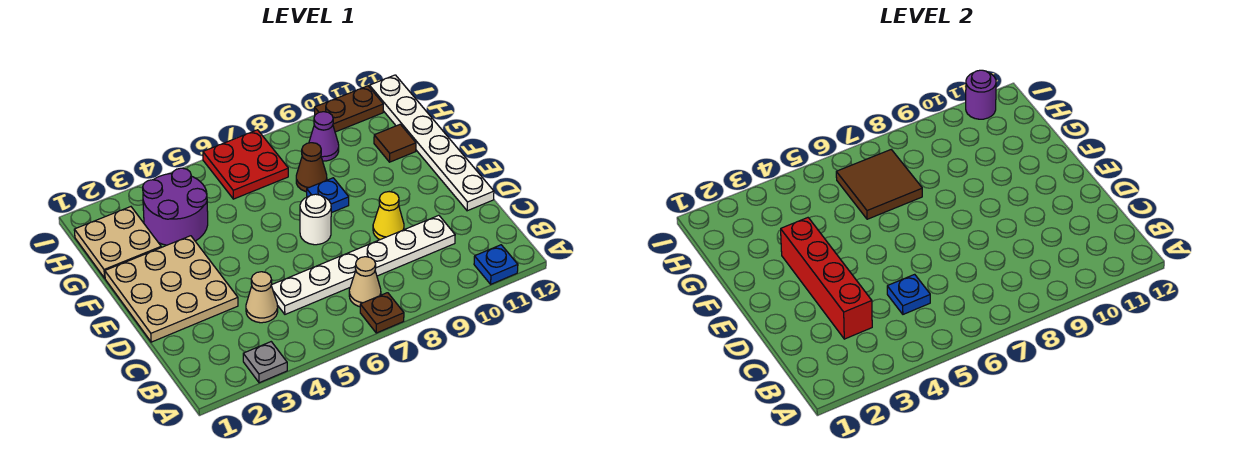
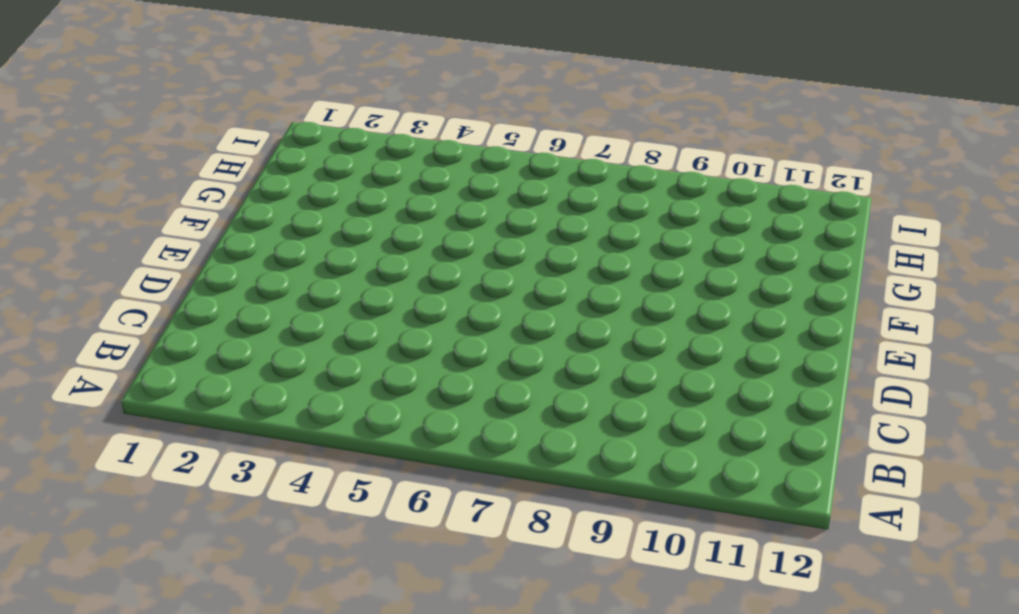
none -> grey plate A3 level 1
none -> brown plate A7 level 1
none -> blue plate A11 level 1

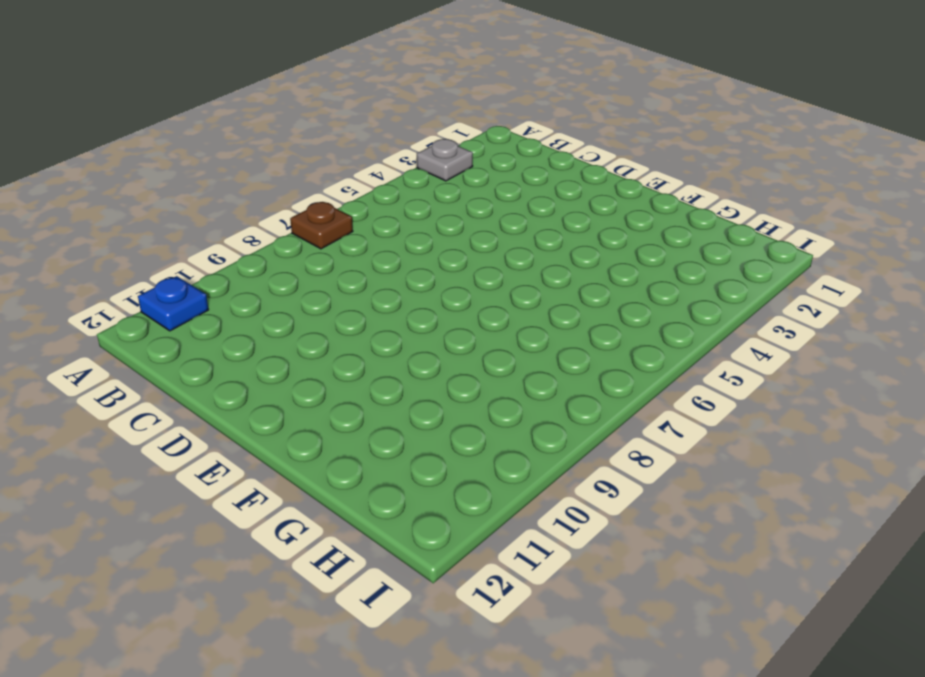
none -> tan cone B7 level 1
none -> tan cone C4 level 1
none -> white plate C5:C10 level 1

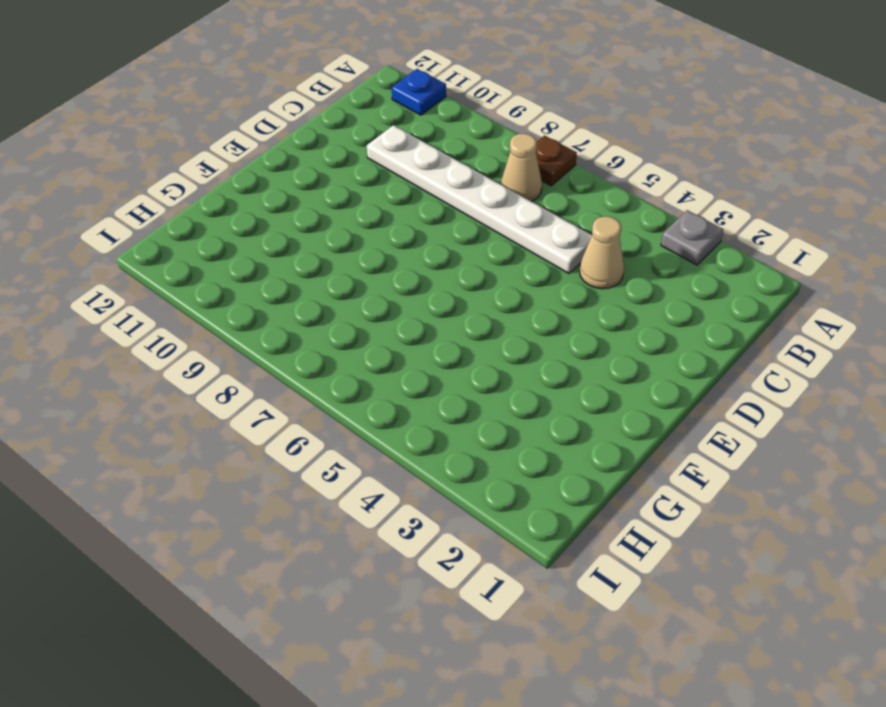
none -> tan plate D1:F3 level 1
none -> yellow cone D9 level 1
none -> white plate D12:I12 level 1

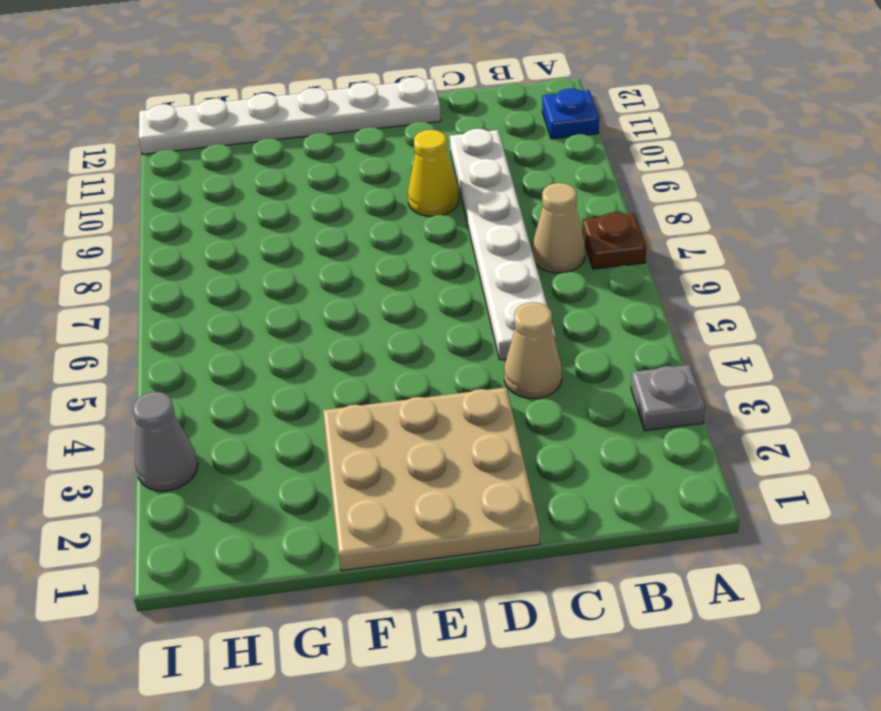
grey cone I3 level 1 -> none
none -> white round brick E7 level 1
none -> blue plate F8 level 1
none -> tan plate G1:H2 level 1

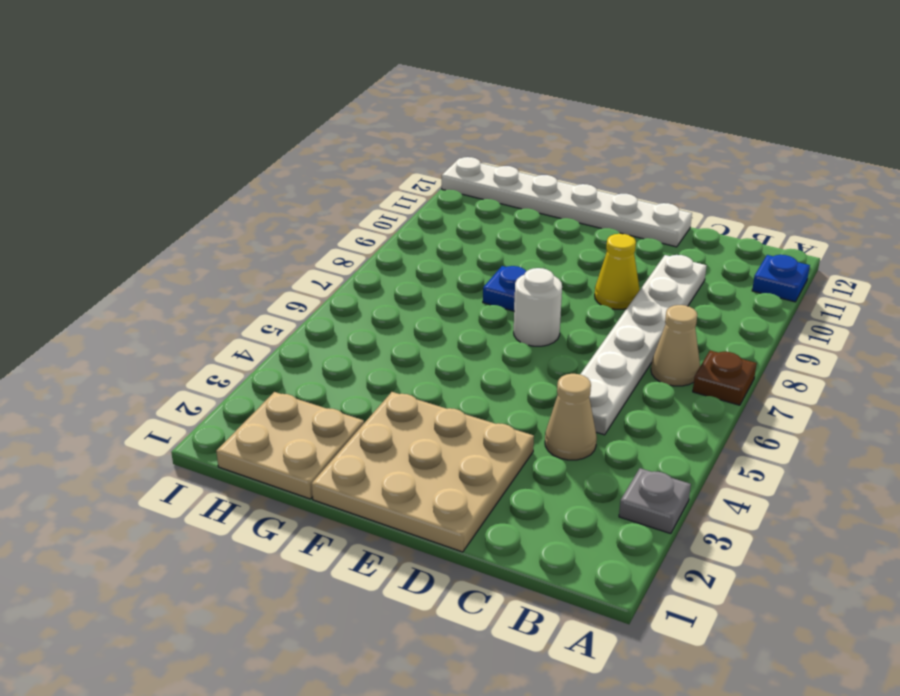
none -> purple round brick G3:H4 level 1
none -> brown cone G8 level 1
none -> brown tile G11 level 1

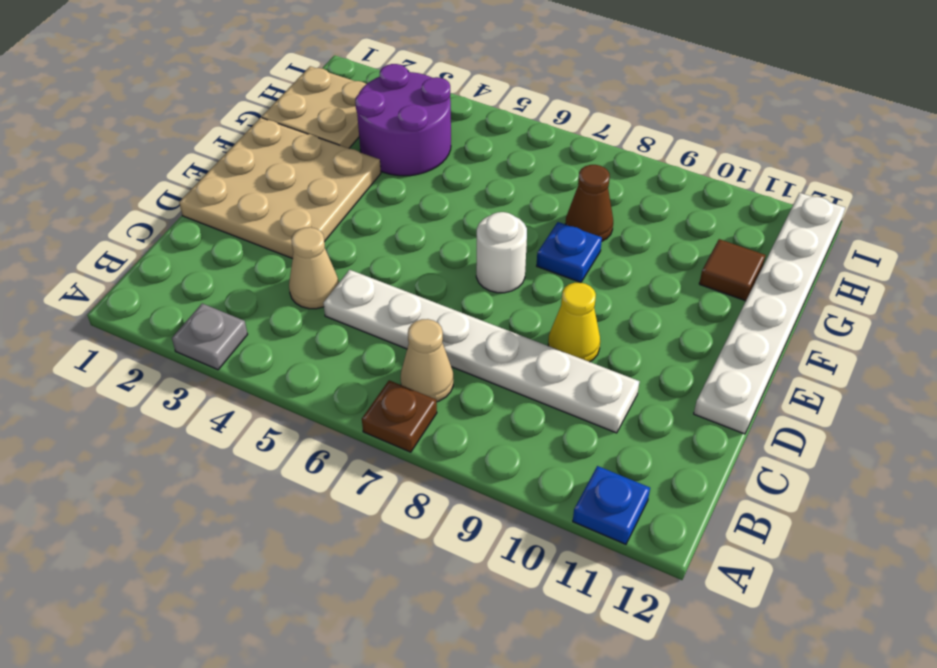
none -> red plate H6:I7 level 1
none -> purple cone H9 level 1
none -> brown plate I10:I11 level 1

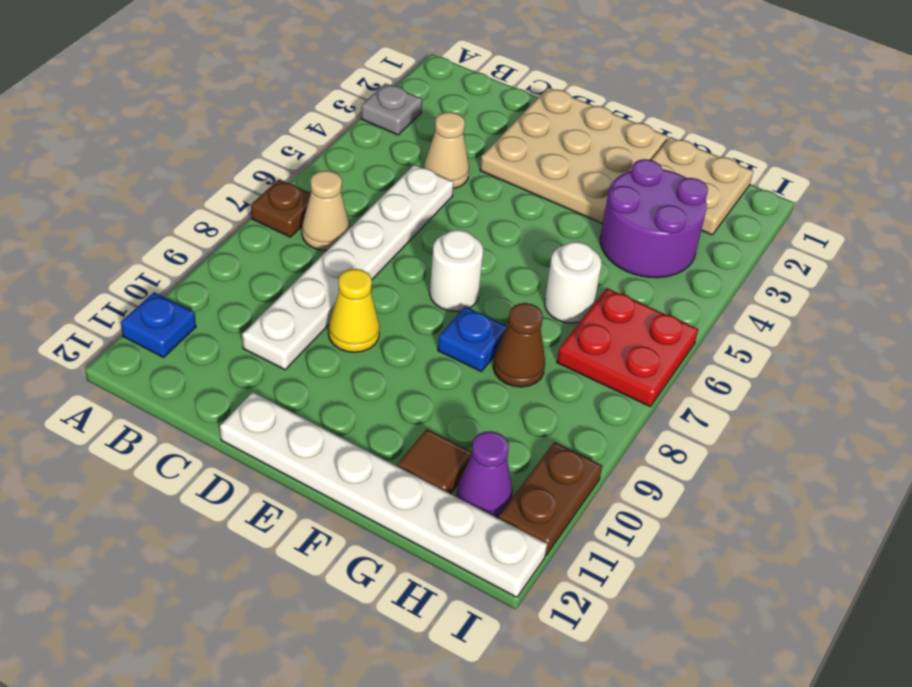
white round brick G6 level 1 -> none
purple cone H11 level 1 -> purple cone H9 level 1
none -> red brick C3:F3 level 2
none -> blue plate C5 level 2
none -> brown tile G6:H7 level 2

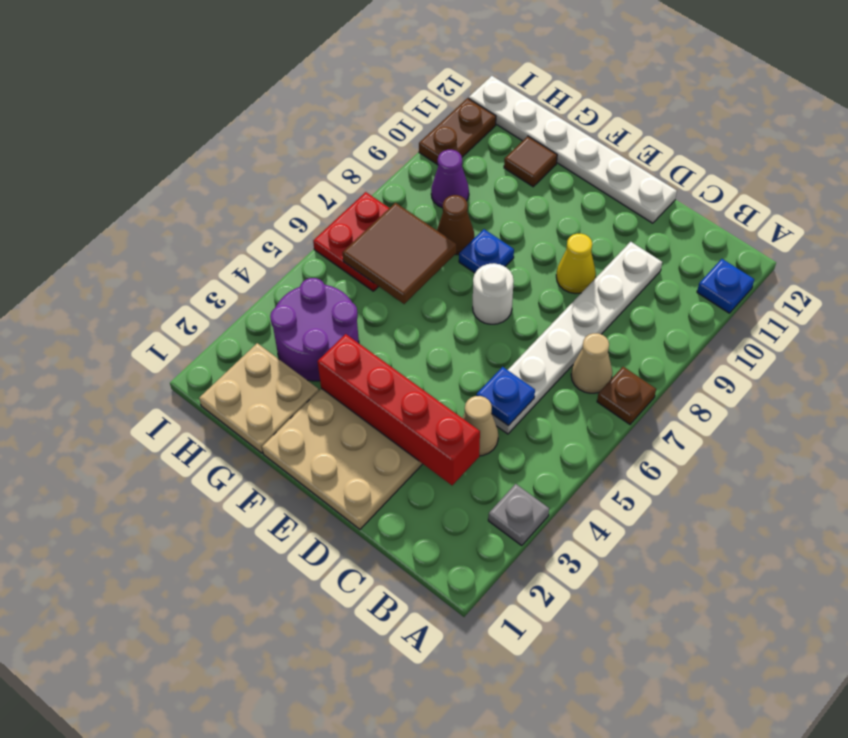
none -> purple round brick I11 level 2

